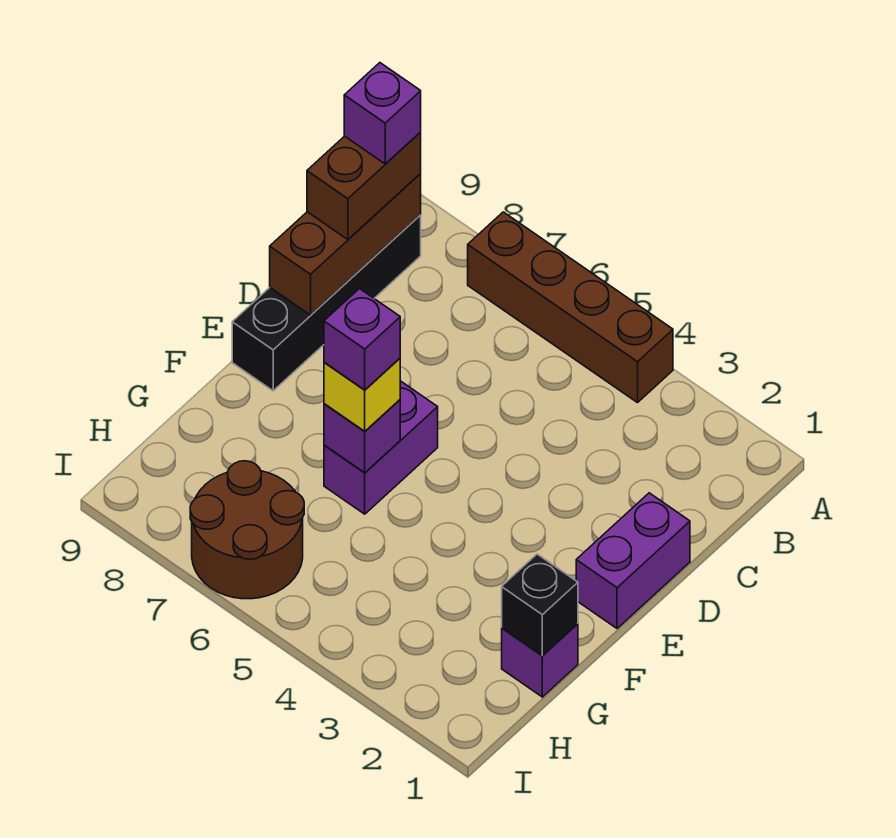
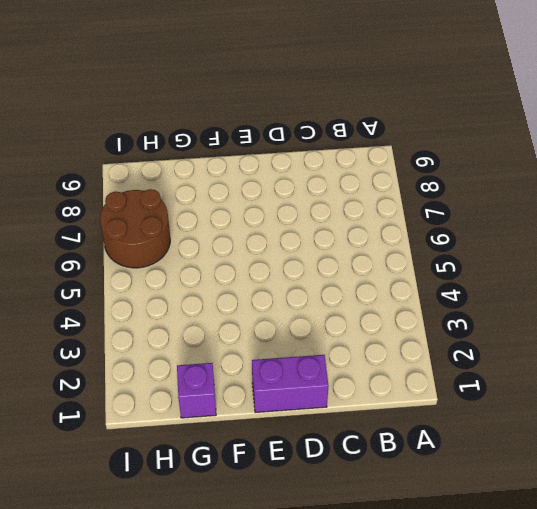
none -> brown brick A4:A7 level 1
none -> black brick B9:E9 level 1
none -> purple brick E6:F6 level 1

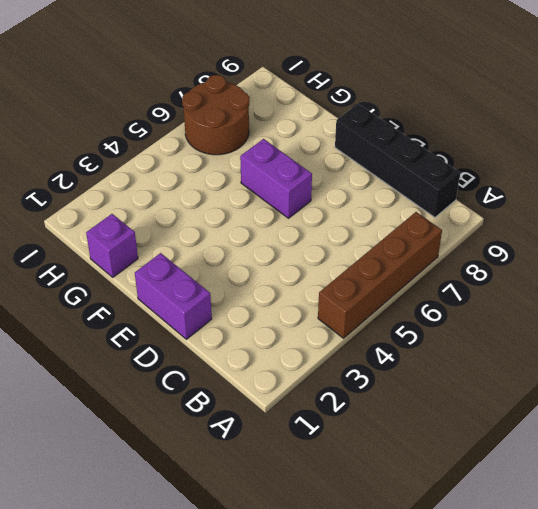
none -> brown brick B9:D9 level 2
none -> purple brick F6 level 2
none -> black brick G1 level 2

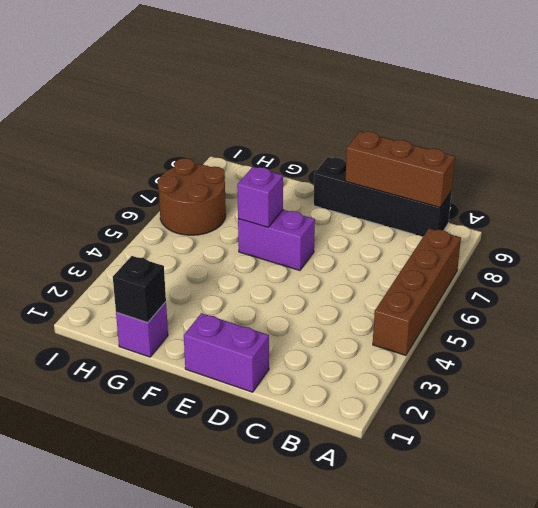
none -> brown brick B9:C9 level 3
none -> yellow brick F6 level 3
none -> purple brick B9 level 4

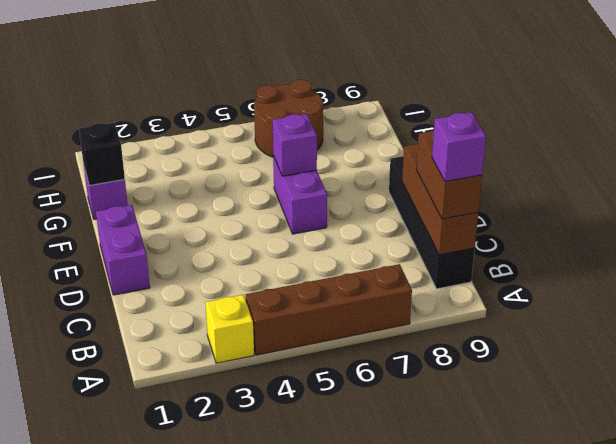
yellow brick A3 level 1 -> yellow brick F6 level 3
none -> purple brick F6 level 4

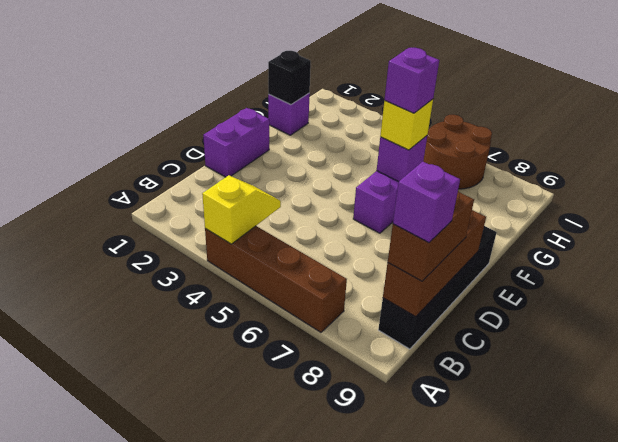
yellow slope A4:B4 level 2 top A -> none

